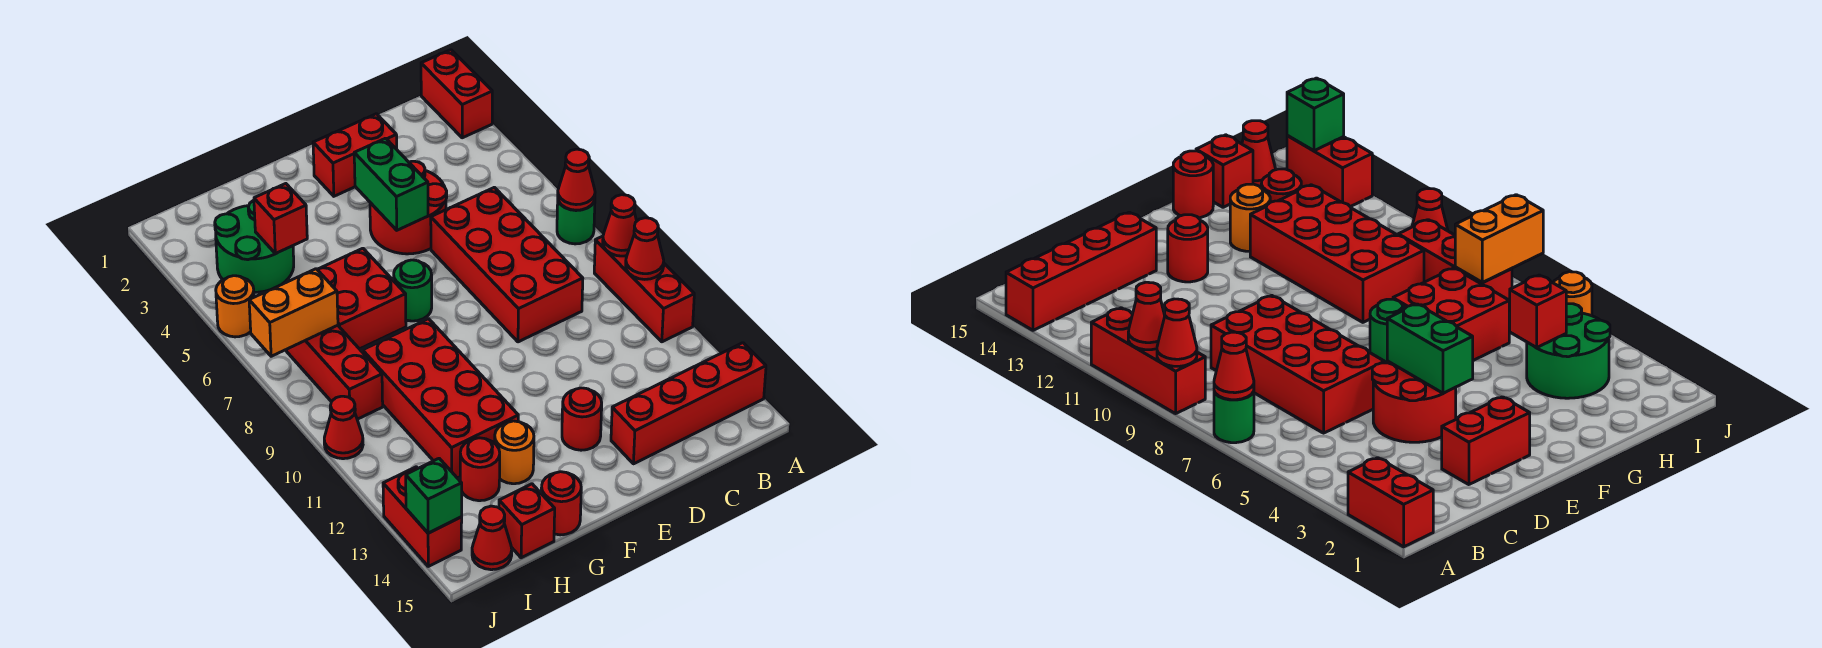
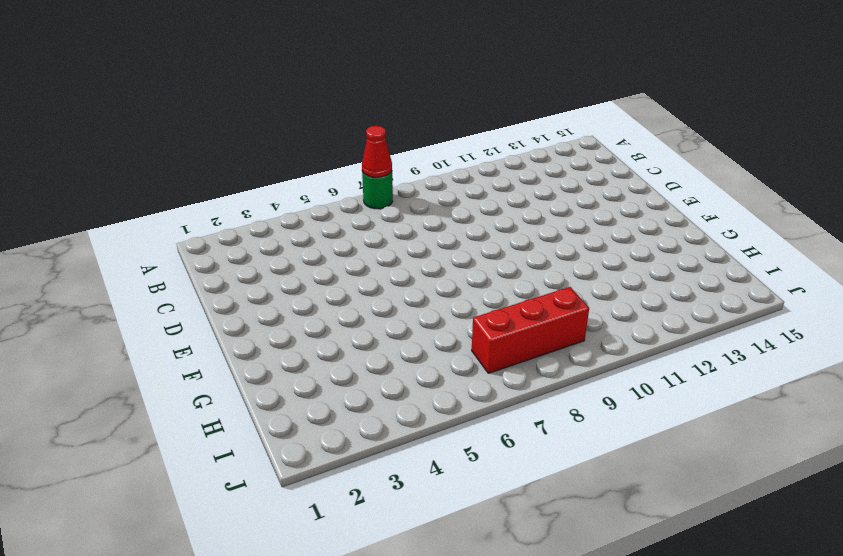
none -> red brick A1:A2 level 1
none -> red brick A9:A11 level 1
none -> red brick A14:D14 level 1

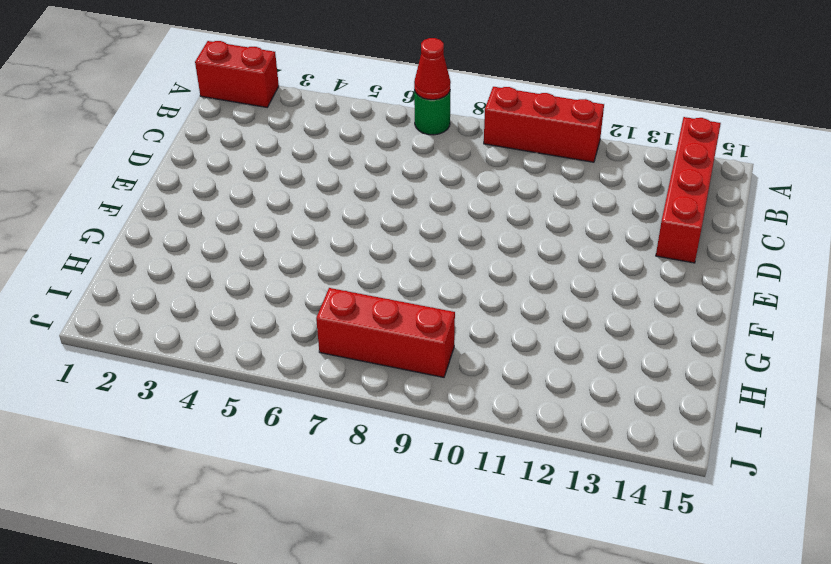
none -> red brick C6:D9 level 1
none -> red brick D2:E2 level 1
none -> red round brick D4:E5 level 1

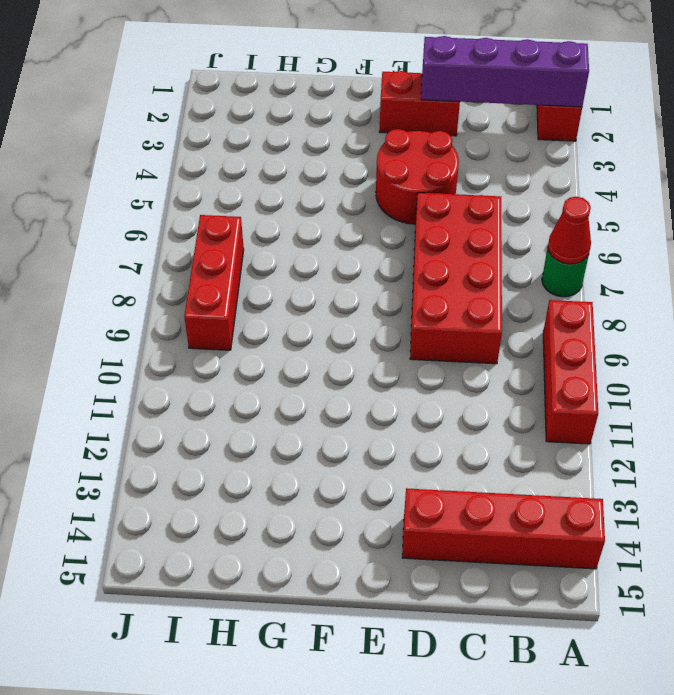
purple brick A2:D2 level 2 -> none
none -> red round brick E13 level 1
none -> green round brick F7 level 1
none -> red brick G6:H7 level 1

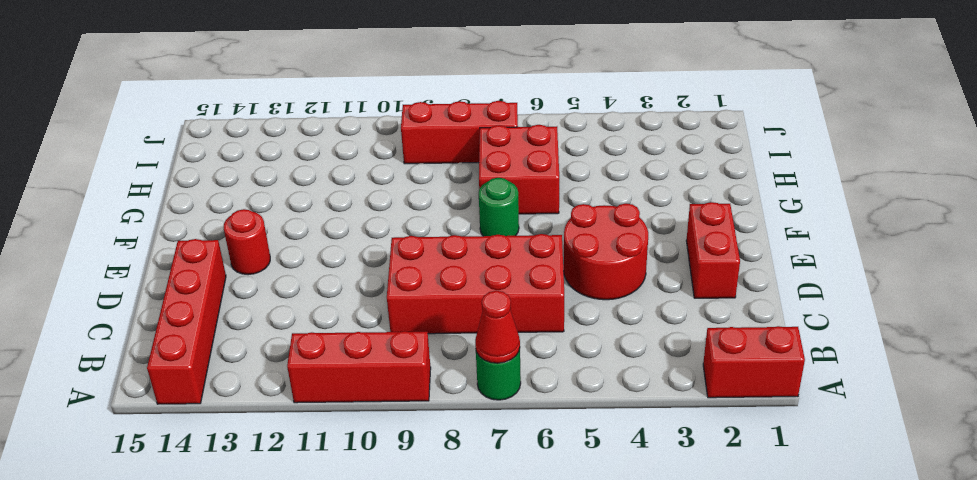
none -> red brick G9:H12 level 1
none -> orange round brick G13 level 1
none -> red round brick G15 level 1

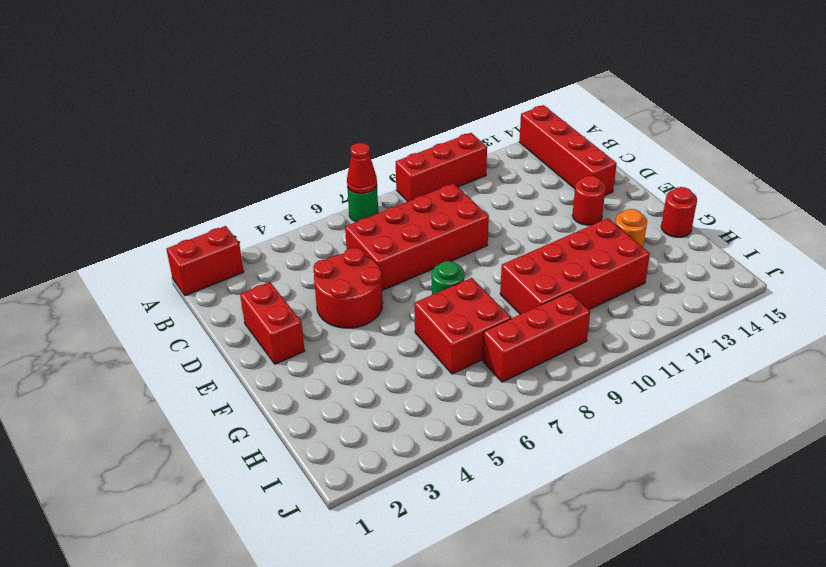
none -> green round brick H3:I4 level 1
none -> red round brick H13 level 1
none -> red brick H15 level 1

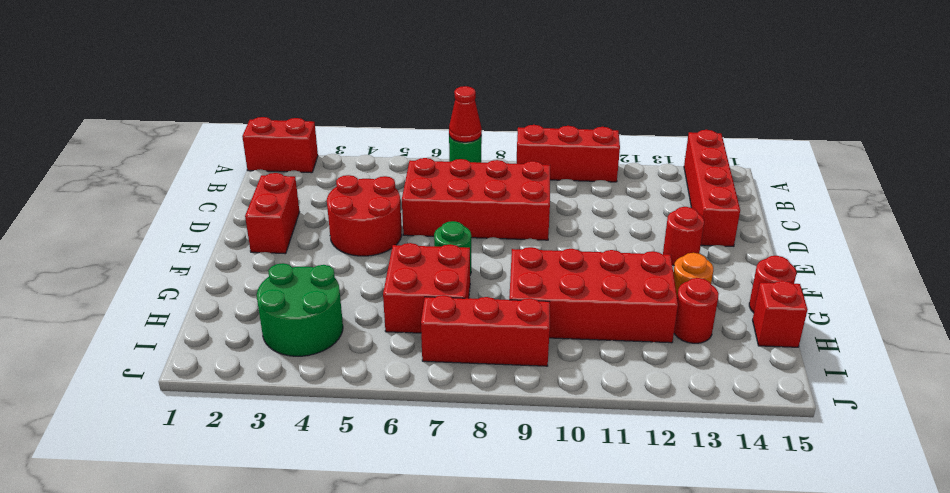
none -> red cone I15 level 1
none -> orange round brick J5 level 1
none -> red cone J10 level 1

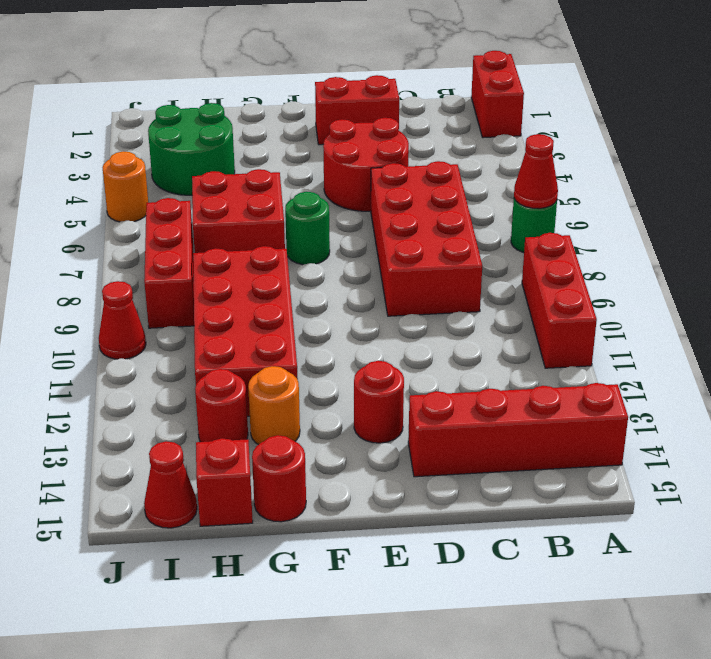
none -> red brick J13:J14 level 1
none -> red cone A9 level 2
none -> red cone A10 level 2

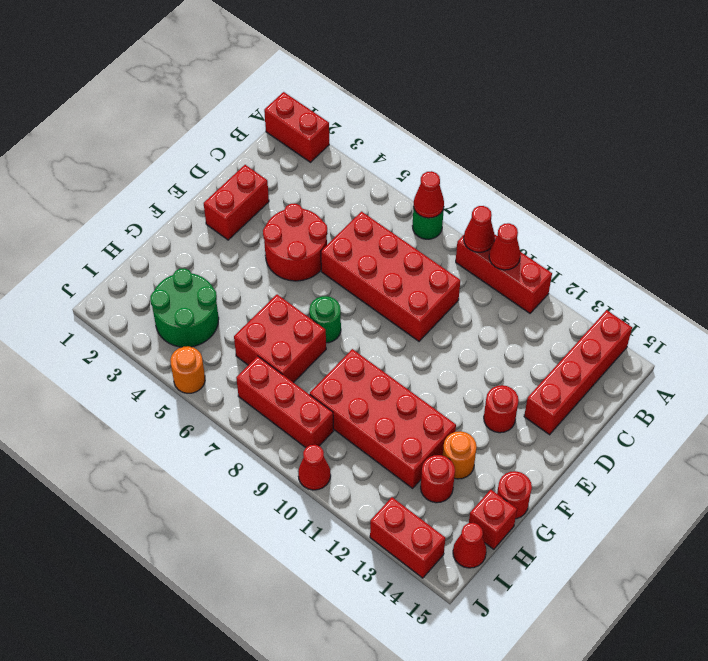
none -> green brick E4:E5 level 2
none -> red brick H4 level 2
none -> orange brick I7:J7 level 2

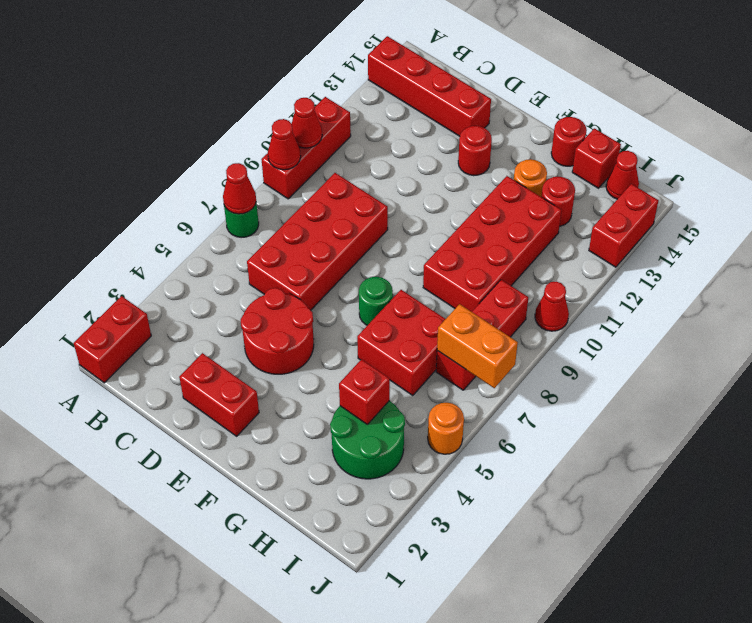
none -> green brick E4:E5 level 2
none -> green brick J14 level 2

